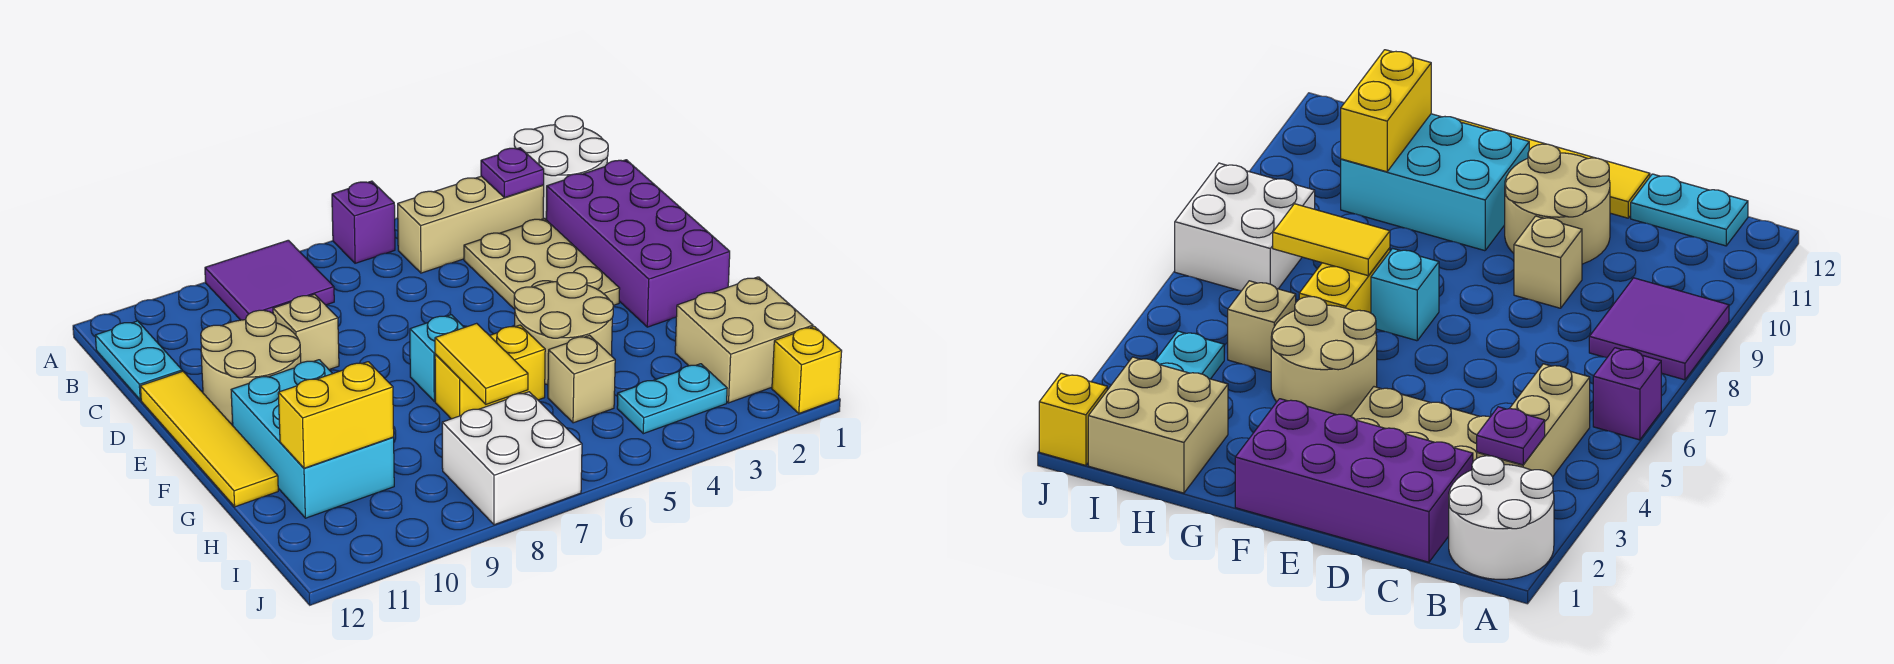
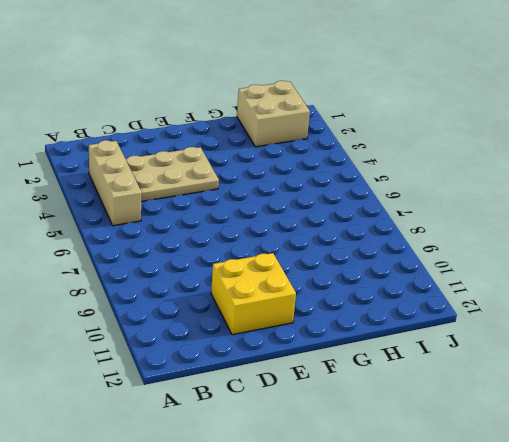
yellow brick D10:E11 level 1 -> tan round brick D10:E11 level 1
none -> white round brick A1:B2 level 1
none -> purple brick A6 level 1
none -> purple tile A8:B9 level 1

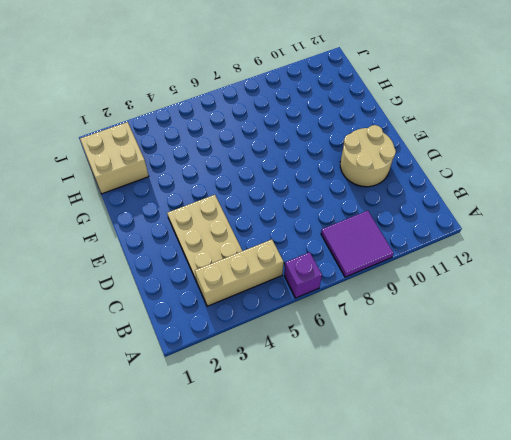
none -> white round brick A1:B2 level 1
none -> cyan plate B12:C12 level 1
none -> purple brick C1:F2 level 1

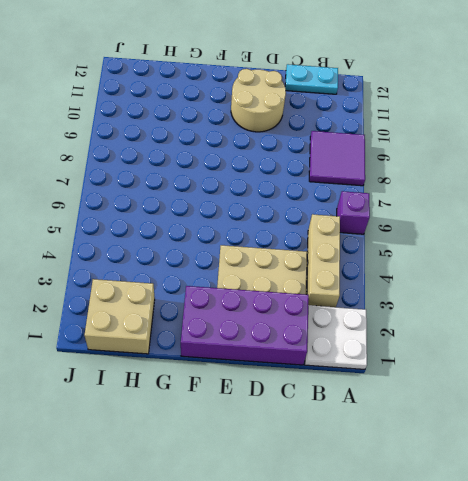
white plate A1:B2 level 1 -> white round brick A1:B2 level 1
none -> tan brick D9 level 1
none -> yellow tile D12:G12 level 1
none -> tan round brick F4:G5 level 1

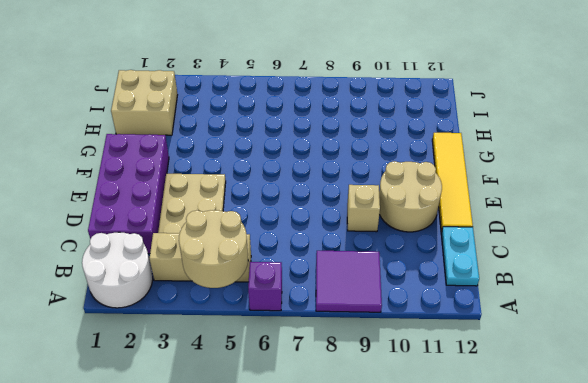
tan round brick A4:B5 level 2 -> tan round brick F4:G5 level 1
none -> cyan brick F7 level 1
none -> cyan brick F10:H11 level 1
none -> yellow brick G6:G7 level 1

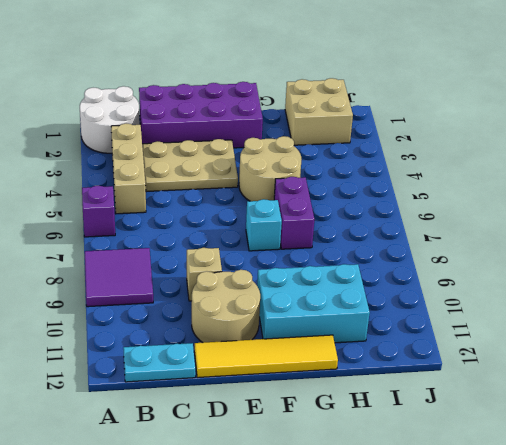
purple brick G6:G7 level 1 -> yellow brick G6:G7 level 1
none -> tan brick H5 level 1
none -> cyan plate I3:I4 level 1
none -> white brick I7:J8 level 1

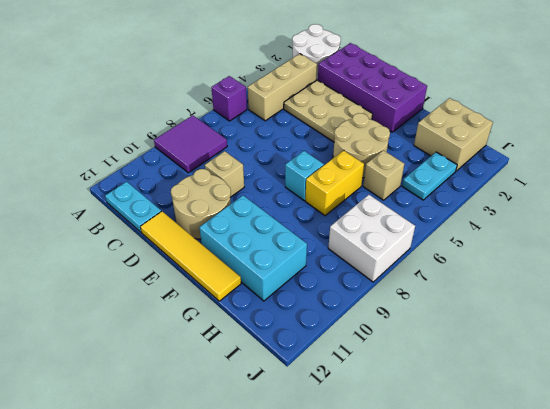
none -> yellow brick J1 level 1
none -> purple plate B3 level 2
none -> yellow tile G7:H7 level 2

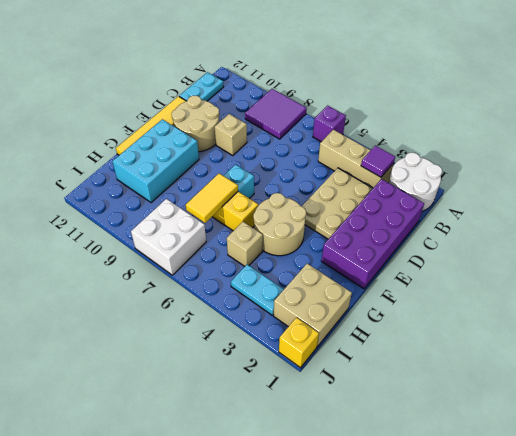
purple tile B3 level 2 -> purple plate B3 level 2
none -> yellow brick H10:H11 level 2

